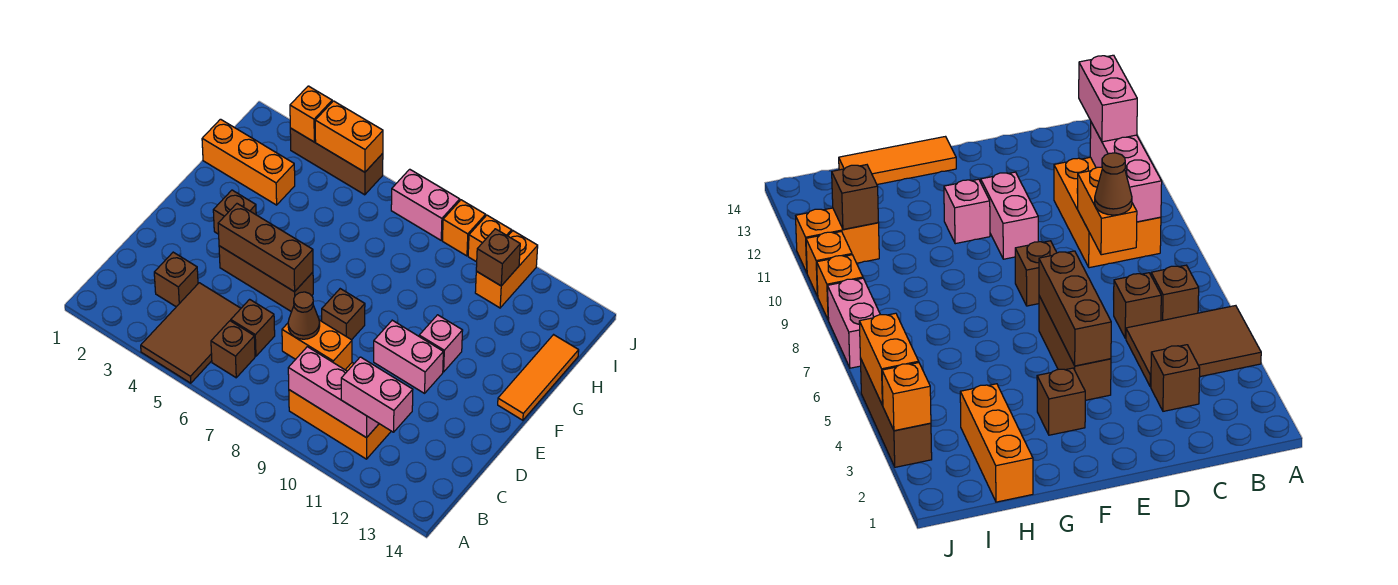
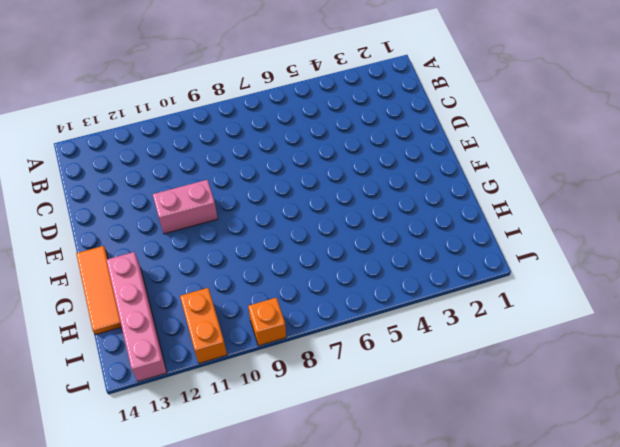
pink brick G13:J13 level 1 -> none
none -> brown tile A4:C5 level 1
none -> brown brick B6 level 1
none -> orange brick B9:C11 level 1

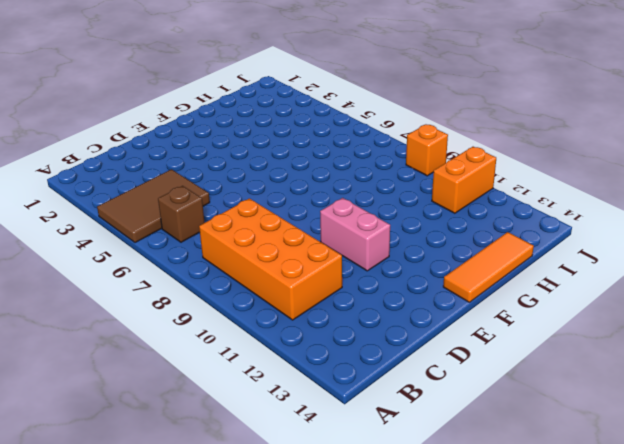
orange brick B8:C11 level 1 -> orange brick B9:C11 level 1
none -> brown brick C3 level 1
none -> brown brick C6 level 1
none -> brown brick E4:E6 level 1

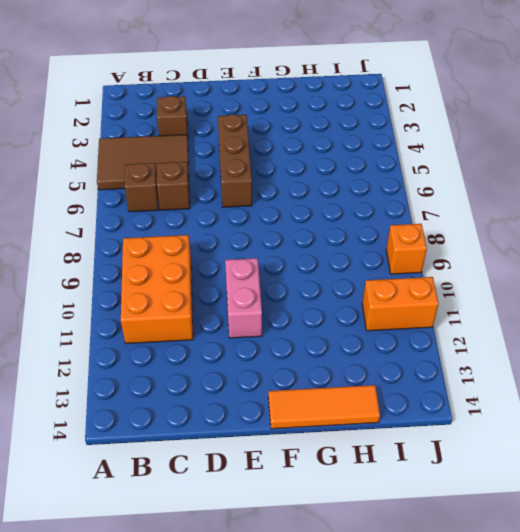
none -> brown brick E8 level 1
none -> brown brick F3 level 1
none -> pink brick F11 level 1

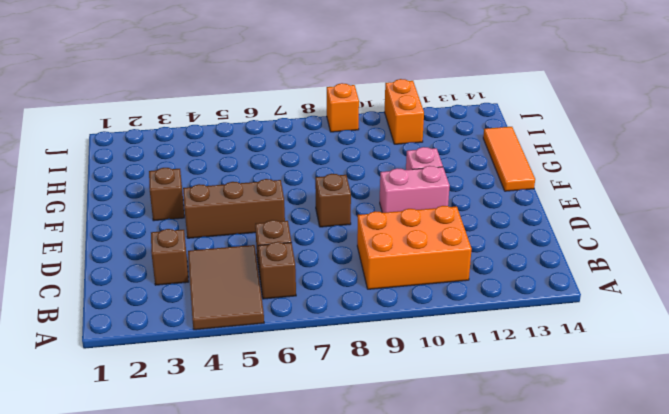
none -> orange brick H1:H3 level 1
none -> brown brick J3:J5 level 1
none -> pink brick J7:J8 level 1

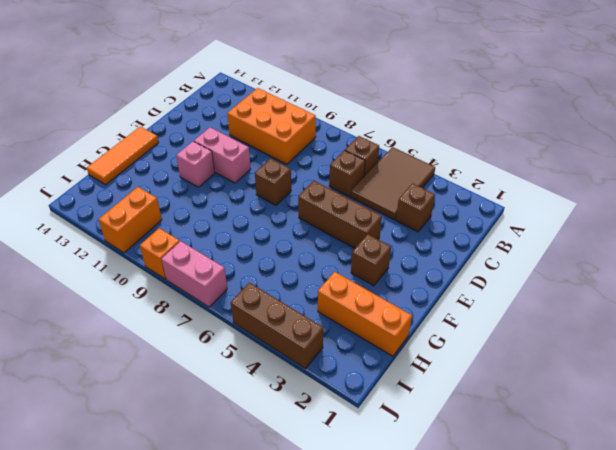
none -> orange brick J10 level 1
none -> pink brick B9:B11 level 2
none -> orange brick C8:C9 level 2

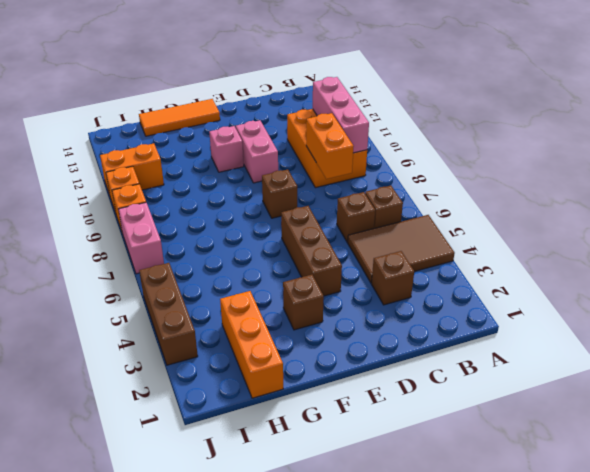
none -> brown brick E4:E6 level 2
none -> brown brick I11 level 2
none -> orange brick J3 level 2

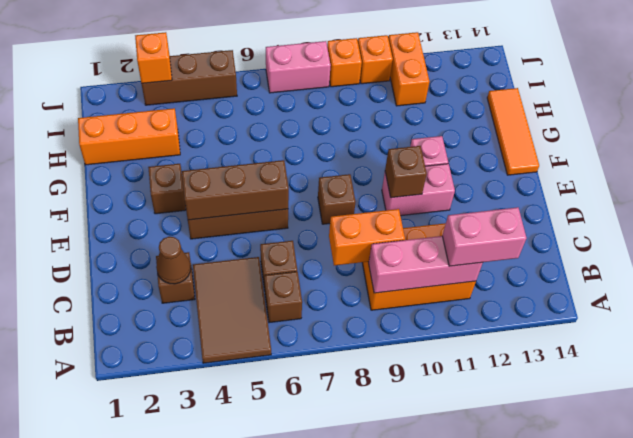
brown cone C3 level 2 -> brown cone C8 level 3
brown brick E10 level 2 -> brown brick I11 level 2
none -> orange brick J4:J5 level 2

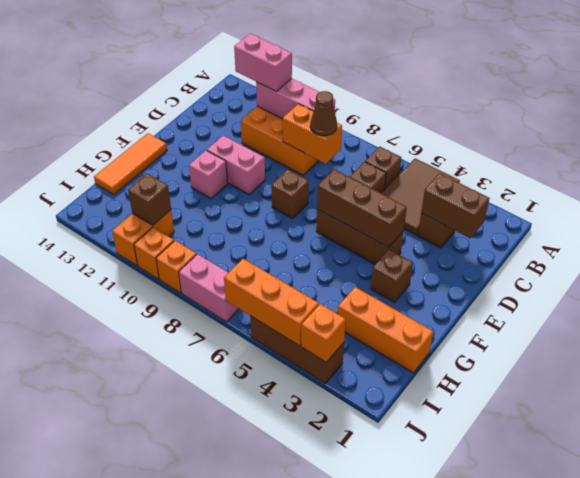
brown brick C2:C3 level 2 -> none
orange brick J4:J6 level 2 -> orange brick J4:J5 level 2

